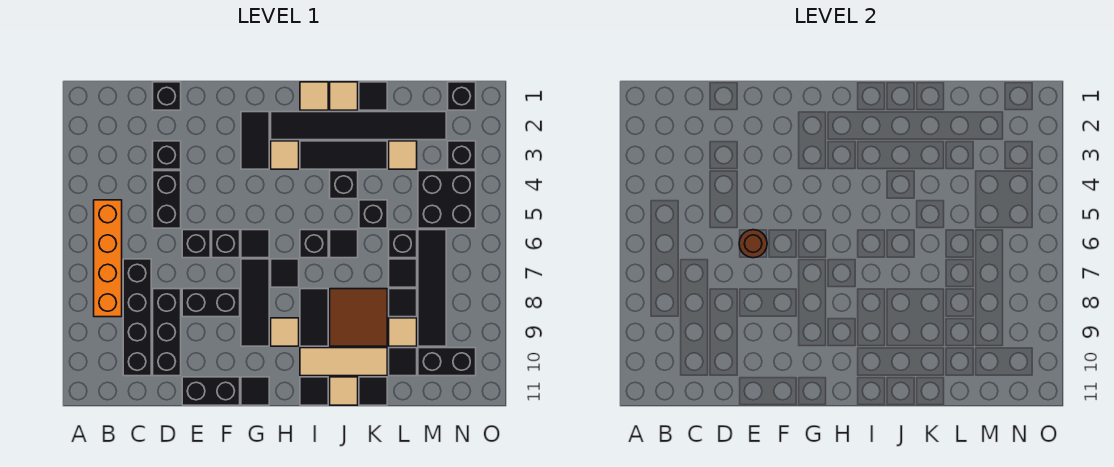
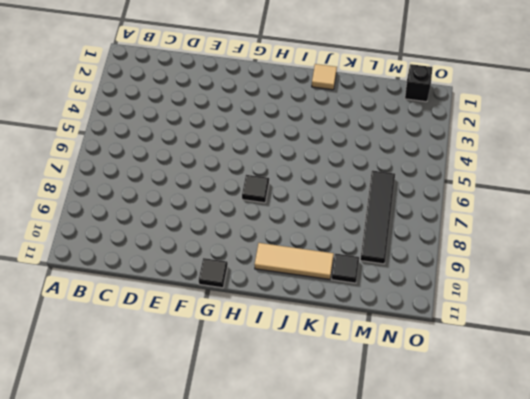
none -> orange brick B5:B8 level 1
none -> black brick C7:C10 level 1
none -> black brick D1 level 1
none -> black brick D3 level 1

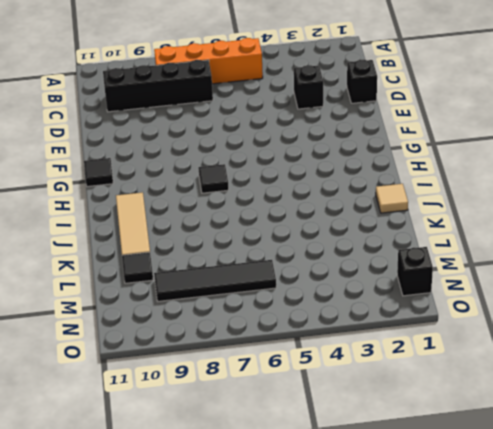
none -> black brick D4:D5 level 1
none -> black brick D8:D10 level 1
none -> black brick E6 level 1
none -> black brick E8:F8 level 1

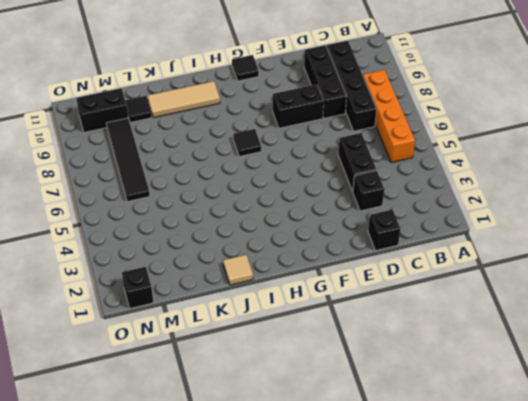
none -> black brick E6 level 1
none -> black brick E11:F11 level 1
none -> black brick F6 level 1
none -> black tile G2:G3 level 1

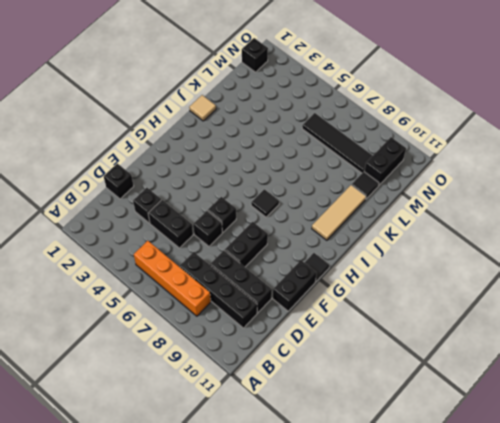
none -> black tile G2:G3 level 1
none -> black tile G6 level 1
none -> black tile G7:G9 level 1
none -> black tile H2:M2 level 1

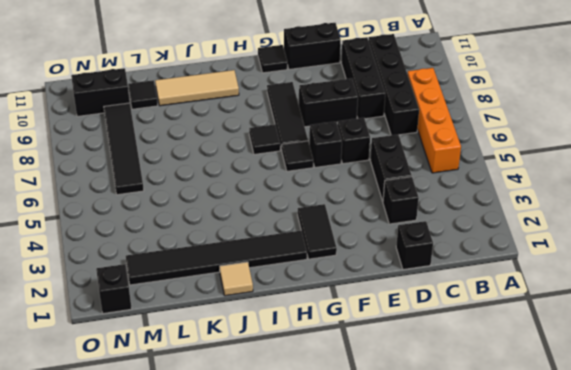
none -> tan tile H3 level 1
none -> tan tile H9 level 1
none -> tan tile I1 level 1
none -> black tile I3:K3 level 1

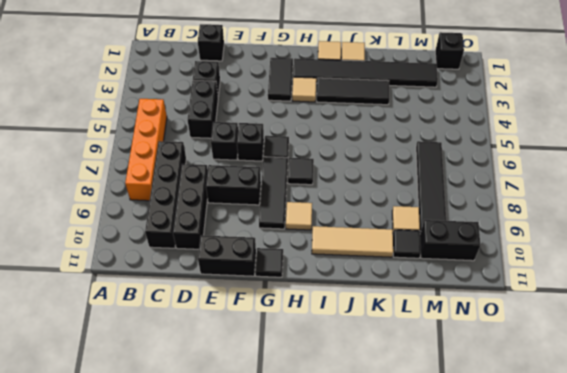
none -> black brick I6 level 1
none -> black tile I8:I9 level 1
none -> black tile I11 level 1
none -> black brick J4 level 1

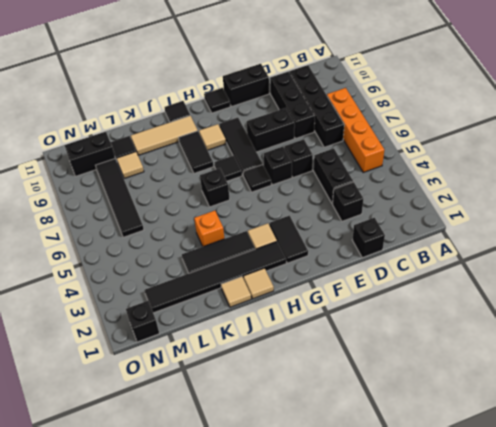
orange brick J4 level 1 -> black brick J4 level 1
none -> black tile J6 level 1
none -> brown tile J8:K9 level 1
none -> tan tile J11 level 1
none -> black tile K1 level 1

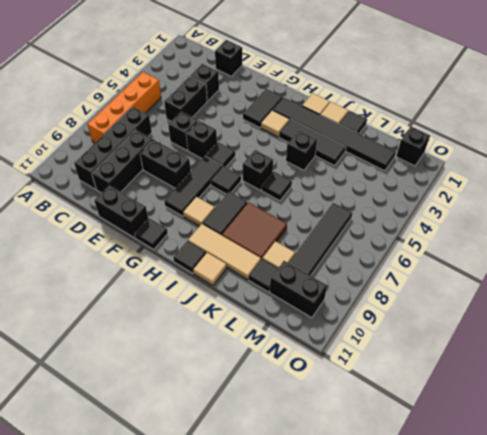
none -> black brick K5 level 1
none -> black tile K11 level 1
none -> tan tile L3 level 1
none -> black brick L6 level 1

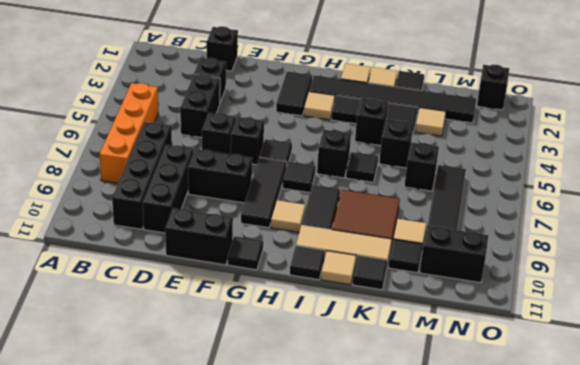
none -> black tile L7 level 1
none -> black tile L8 level 1
none -> black brick M4:N5 level 1
none -> black brick N3 level 1

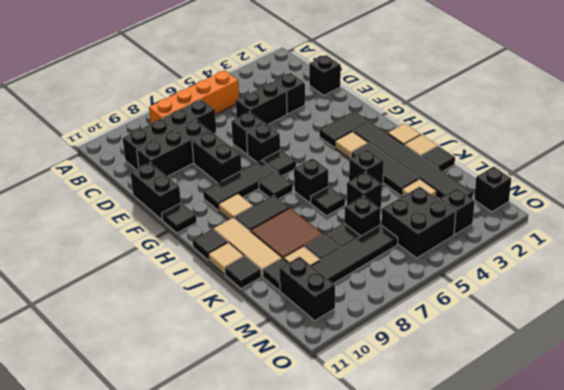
none -> brown round brick E6 level 2

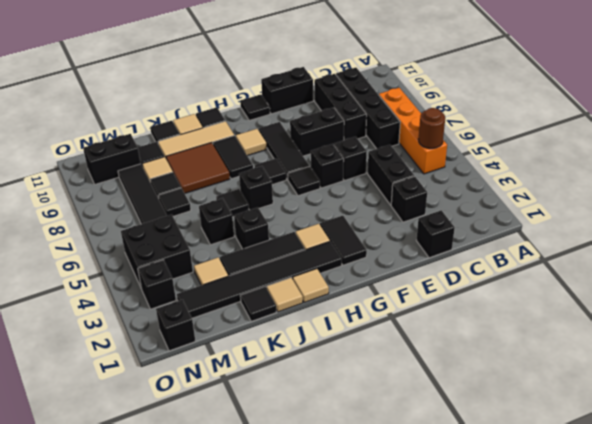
brown round brick B5 level 2 -> brown round brick E6 level 2
none -> black brick L6 level 1

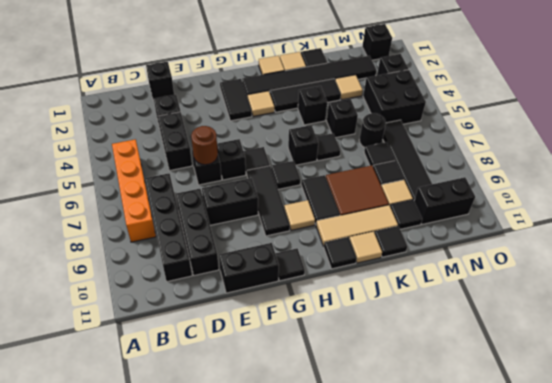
black round brick L6 level 1 -> black brick L6 level 1

